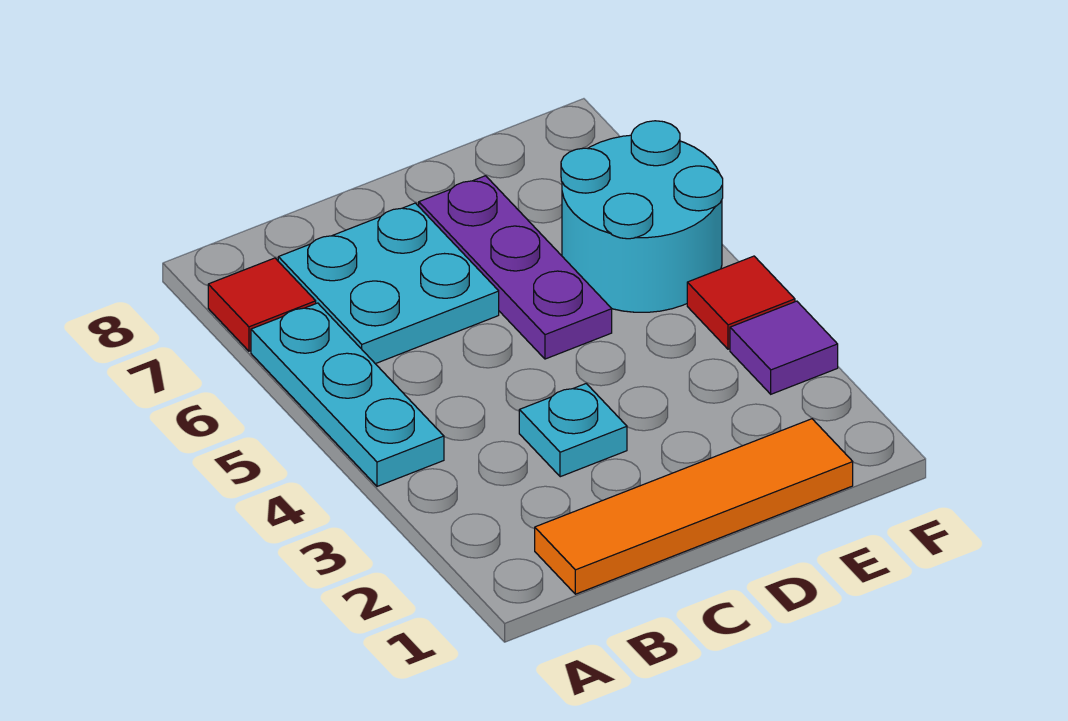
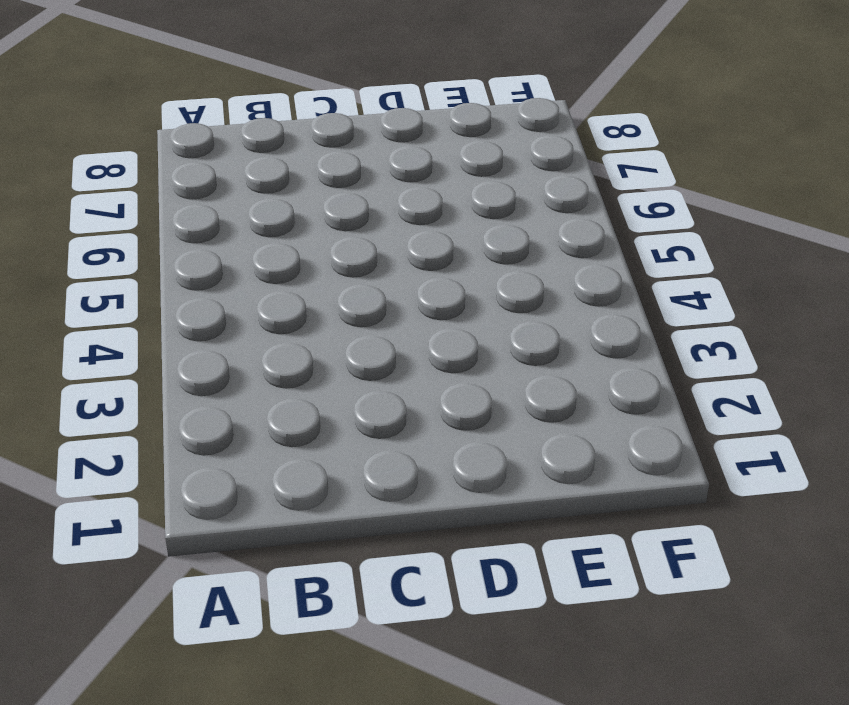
none -> cyan plate A4:A6 level 1
none -> red tile A7 level 1

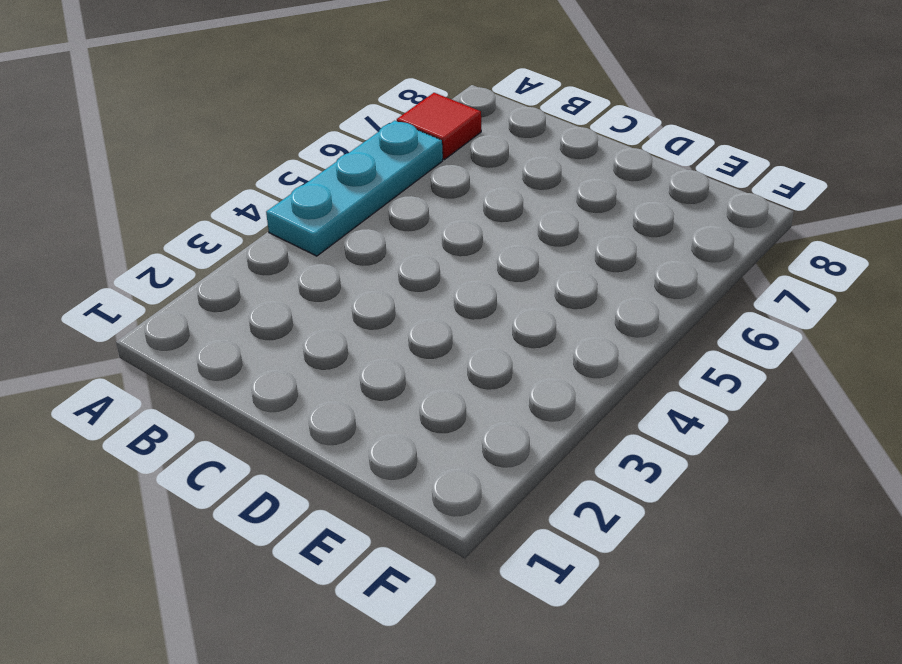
none -> orange tile B1:E1 level 1
none -> cyan plate B6:C7 level 1

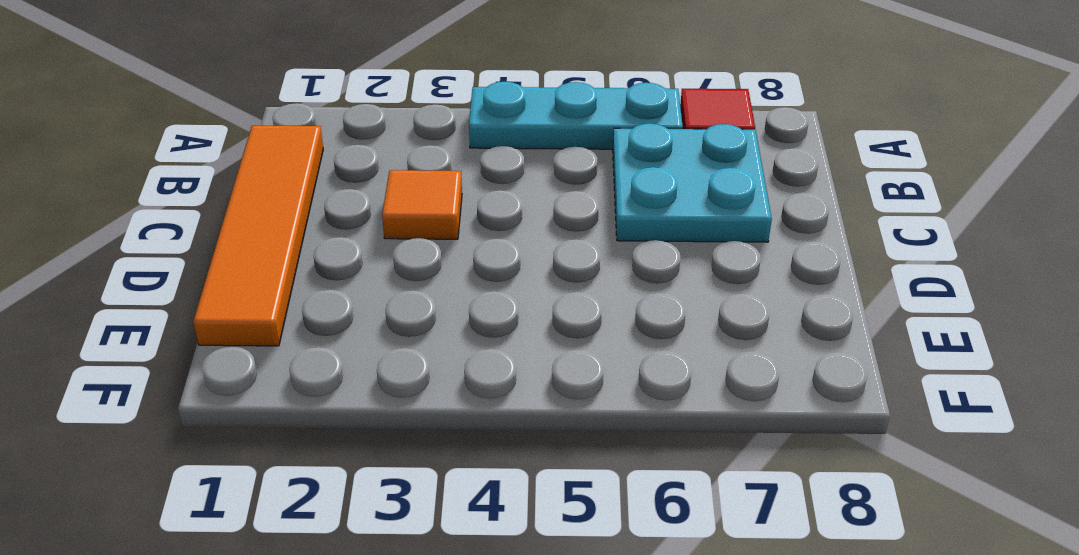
orange tile C3 level 1 -> cyan plate C3 level 1
none -> purple plate D5:D7 level 1
none -> cyan round brick E5:F6 level 1

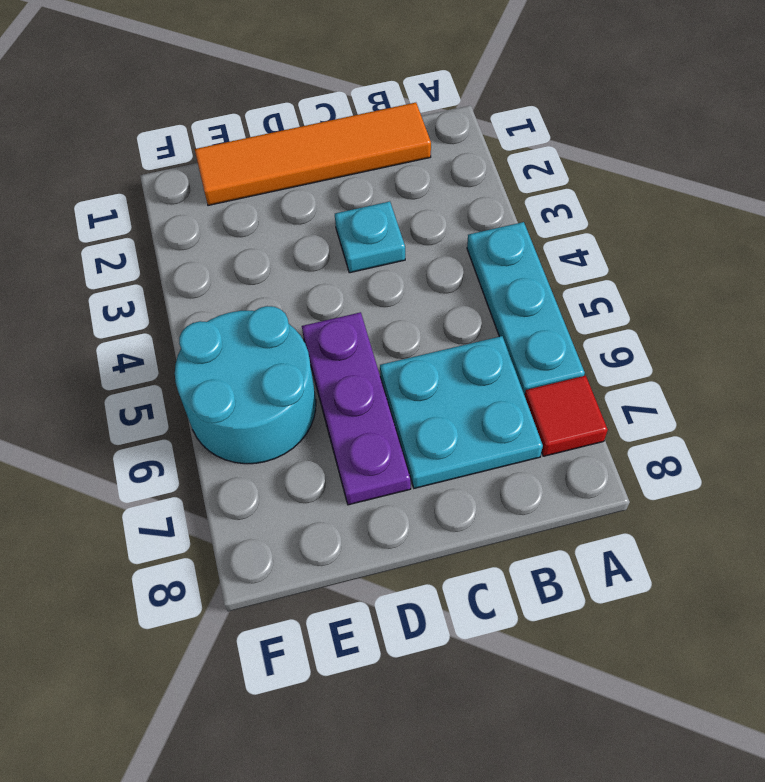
none -> purple tile F3 level 1
none -> red tile F4 level 1

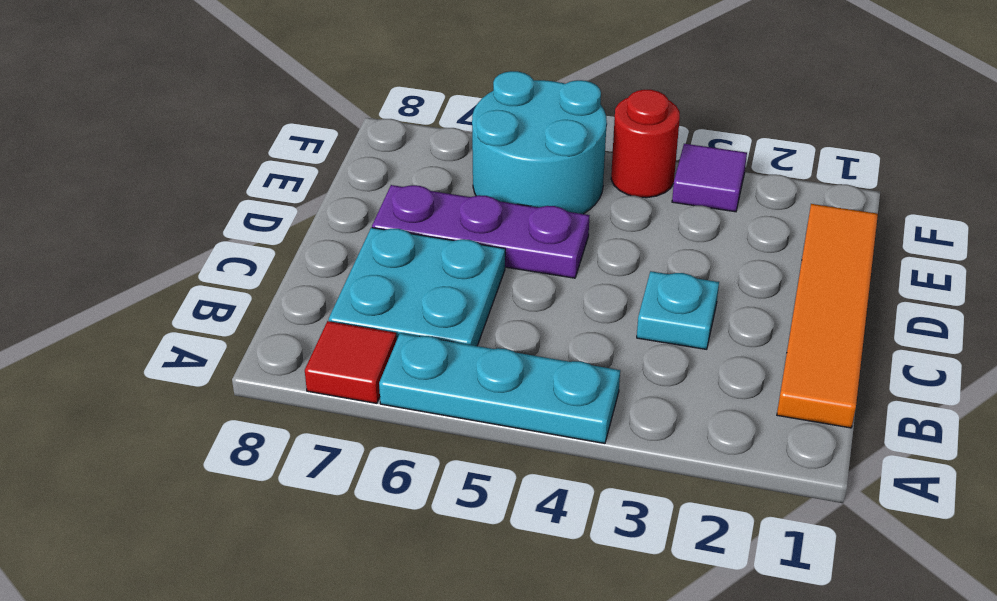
red round brick F4 level 1 -> red tile F4 level 1

